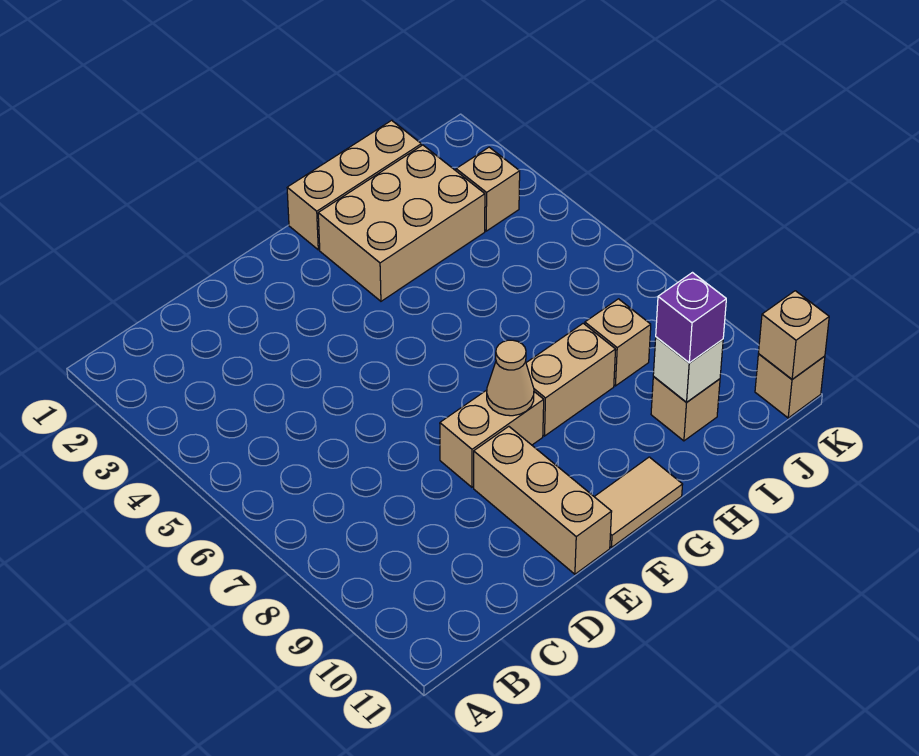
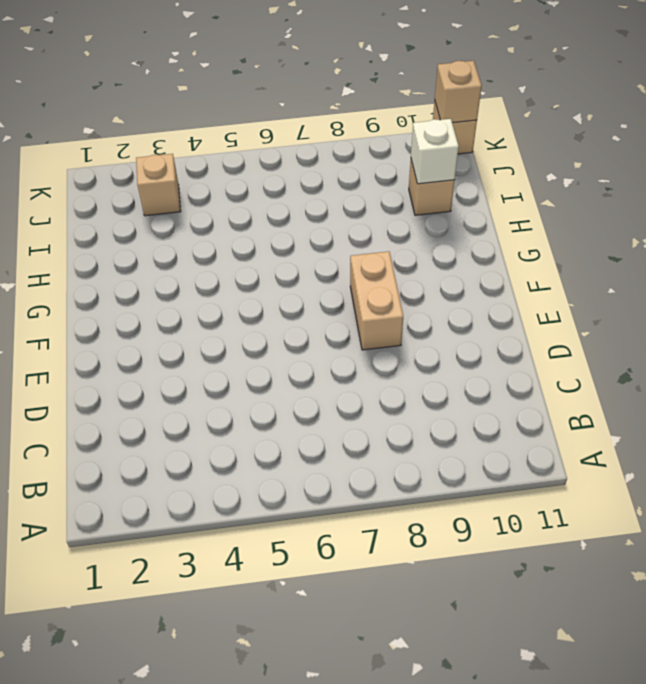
none -> tan brick E9:E11 level 1
none -> tan tile F11:G11 level 1
none -> tan brick G1:I1 level 1

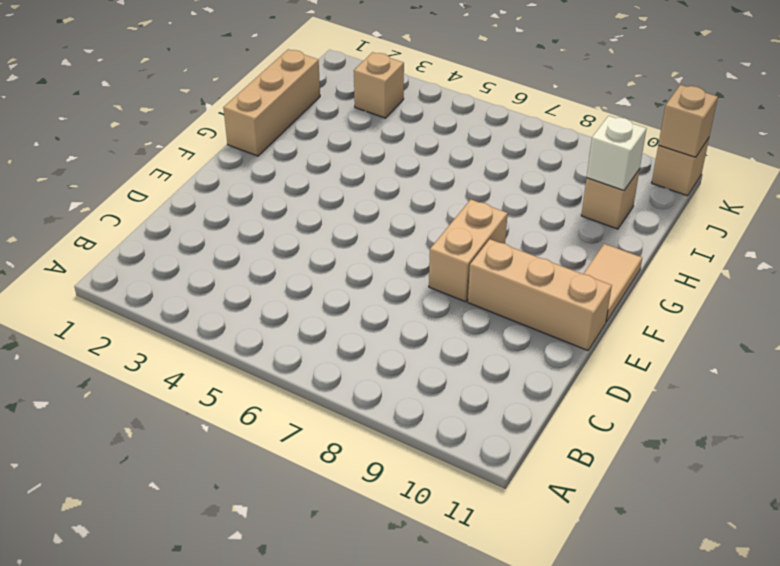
none -> tan brick G2:I3 level 1
none -> tan brick G8:H8 level 1
none -> tan brick I8 level 1

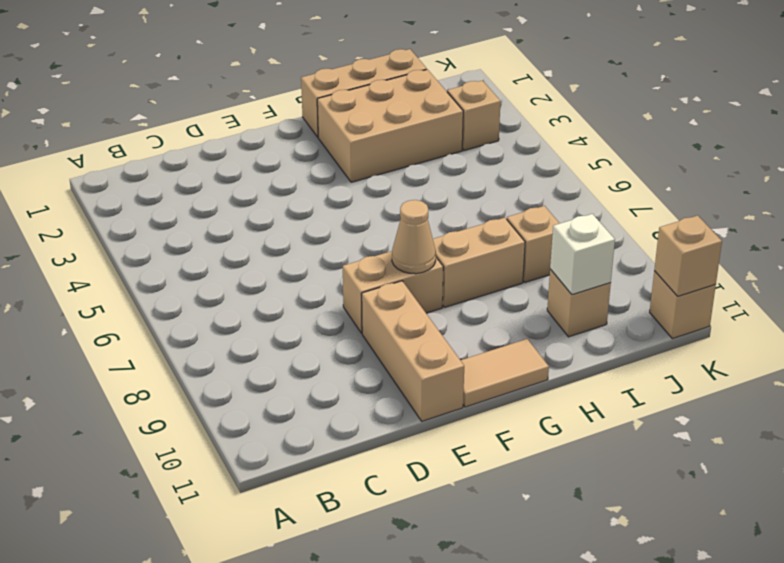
none -> purple brick I10 level 3

